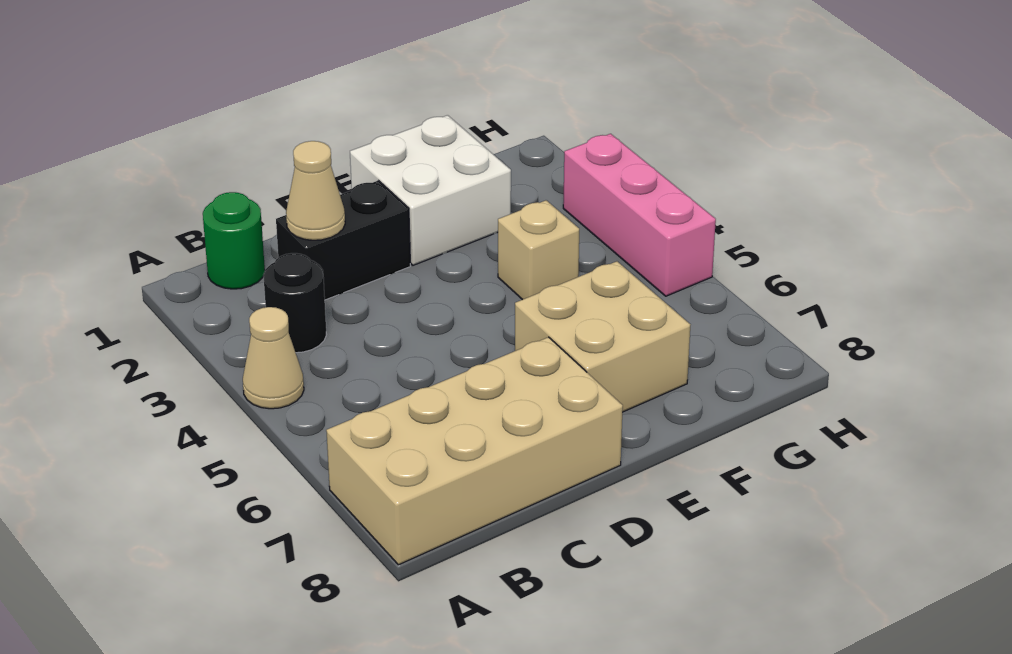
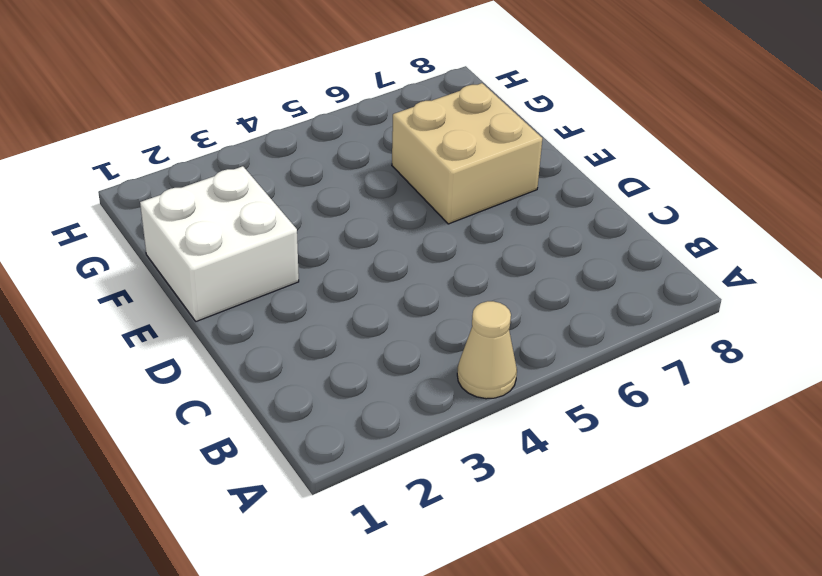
none -> tan brick A7:D8 level 1
none -> green round brick B1 level 1

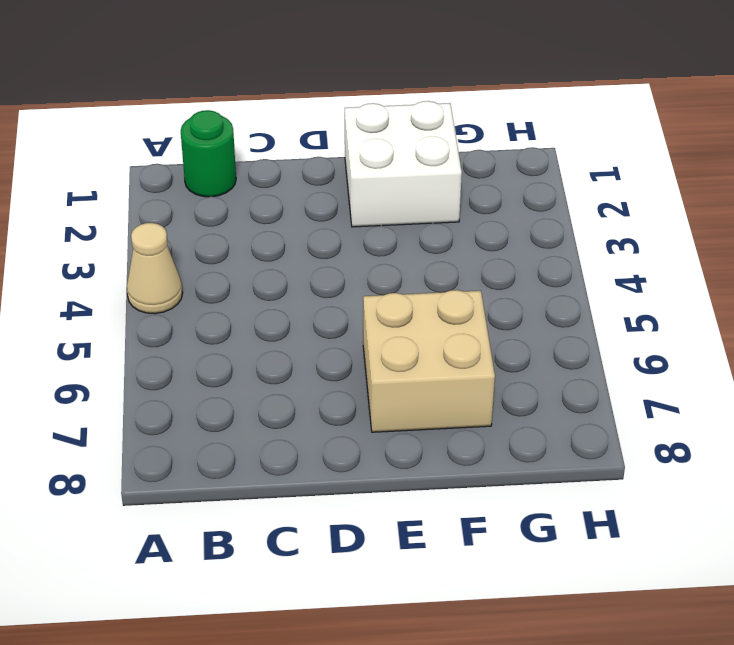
none -> tan brick A7:D8 level 1
none -> black round brick B3 level 1

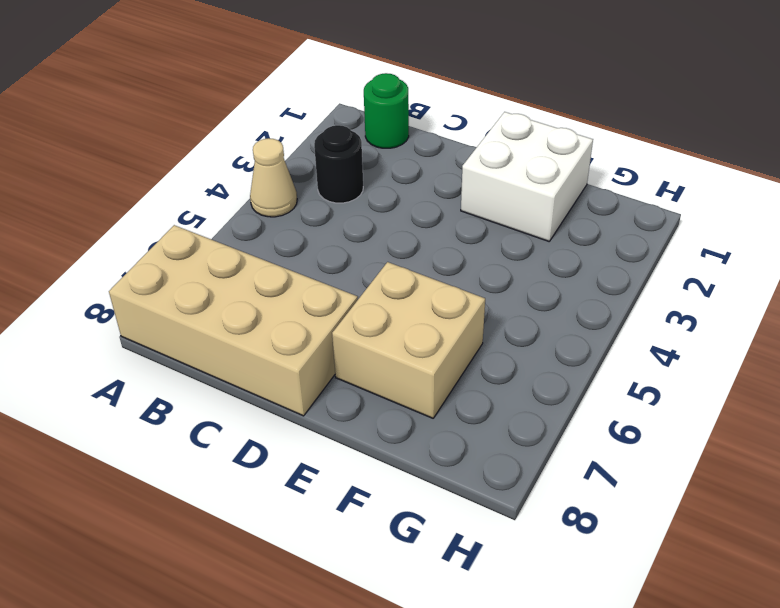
none -> black brick C2:D2 level 1
none -> tan brick F4 level 1

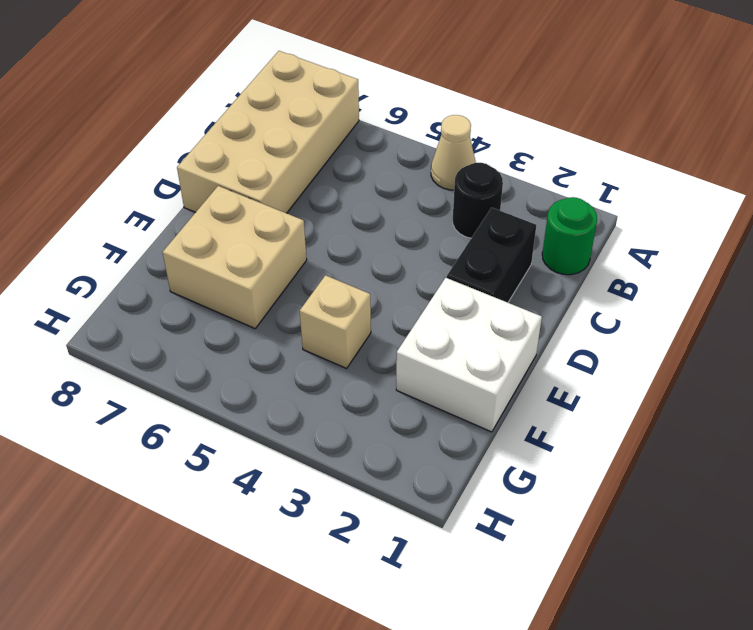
none -> pink brick H3:H5 level 1
none -> tan cone C2 level 2

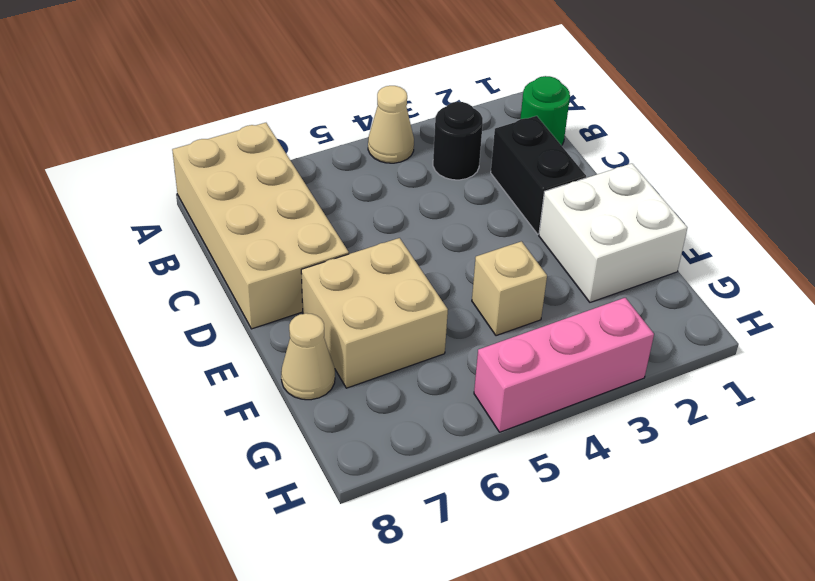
tan cone F8 level 1 -> tan cone C2 level 2

